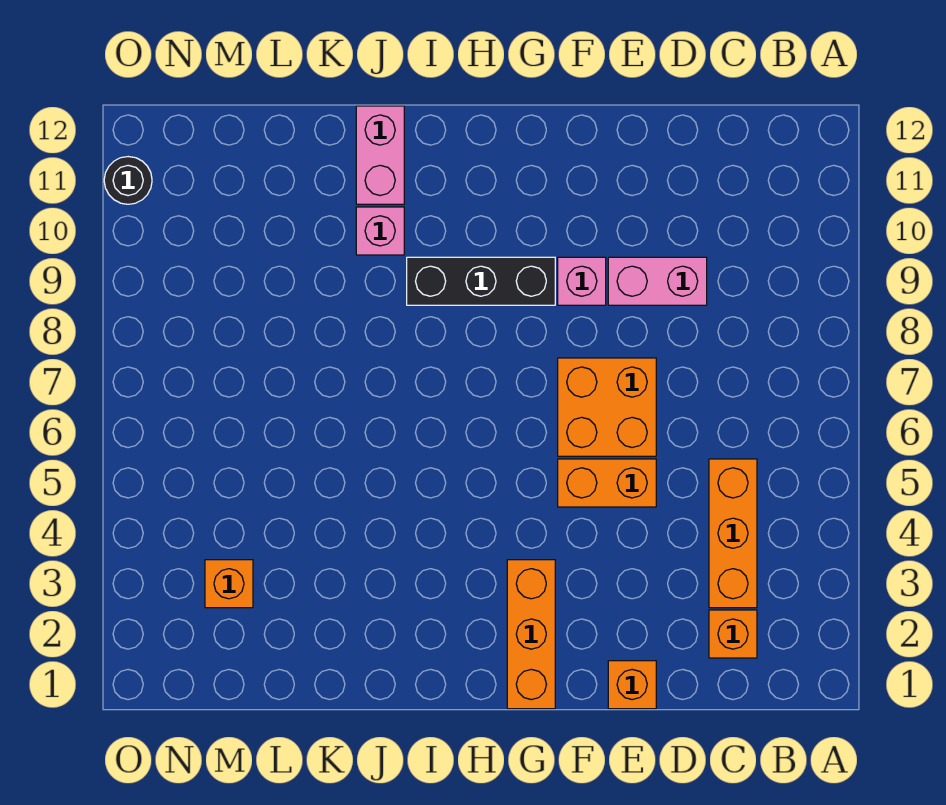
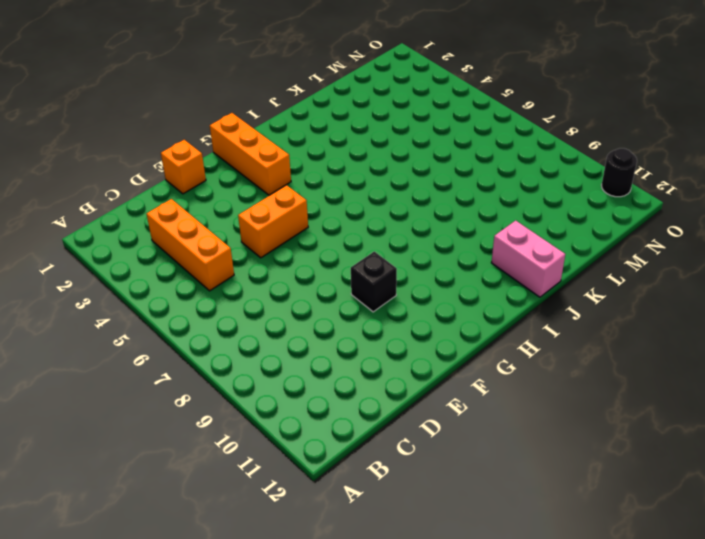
black brick F9 level 1 -> pink brick F9 level 1
none -> orange brick C2 level 1
none -> pink brick D9:E9 level 1
none -> orange brick E6:F7 level 1

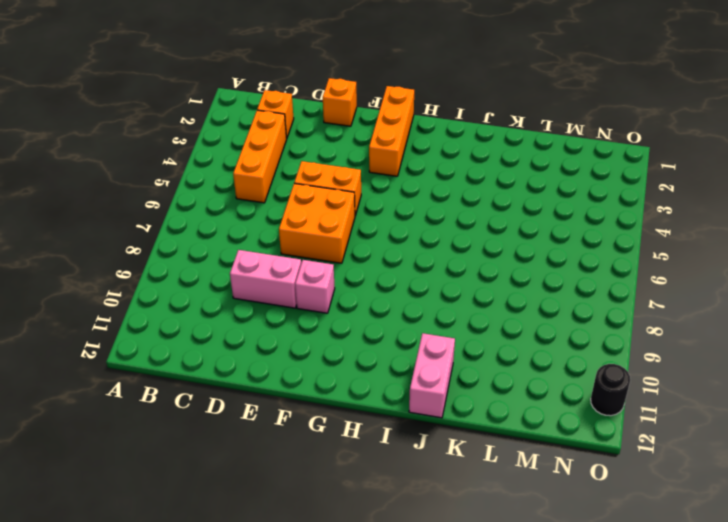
none -> black brick G9:I9 level 1
none -> pink brick J10 level 1
none -> orange brick M3 level 1

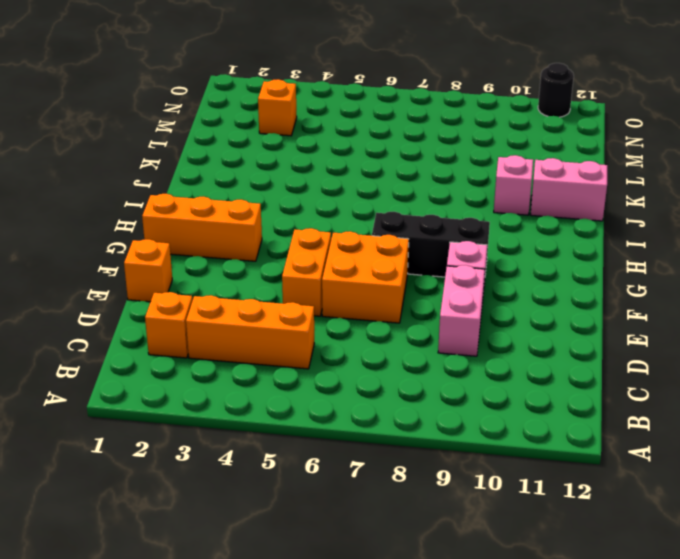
black brick G7:G9 level 1 -> black brick G9:I9 level 1

